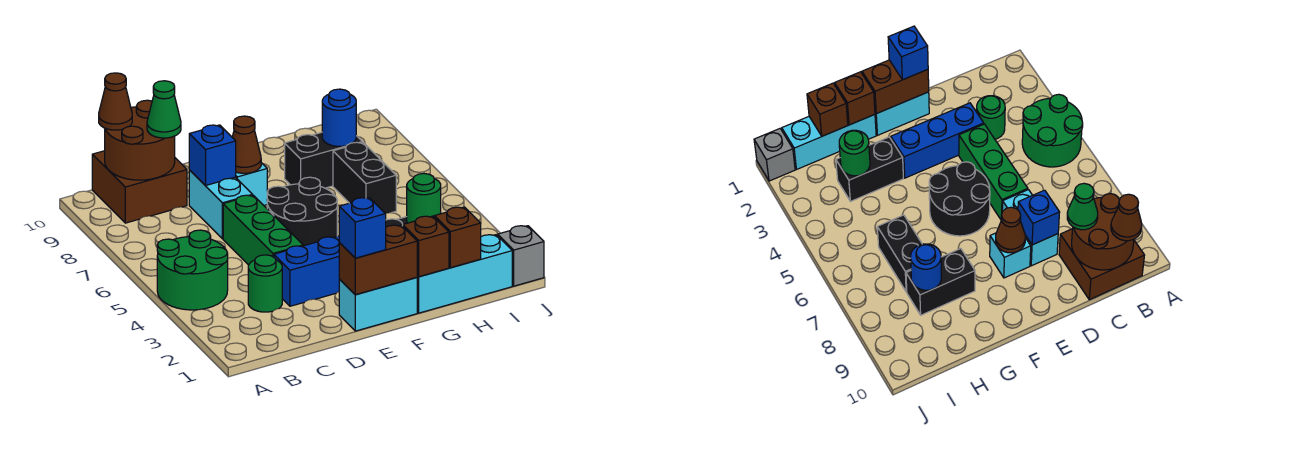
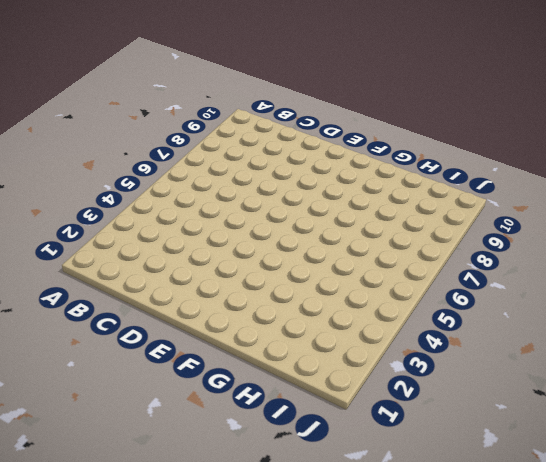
none -> green round brick A4:B5 level 1
none -> brown brick B9:C10 level 1
none -> green round brick C3 level 1

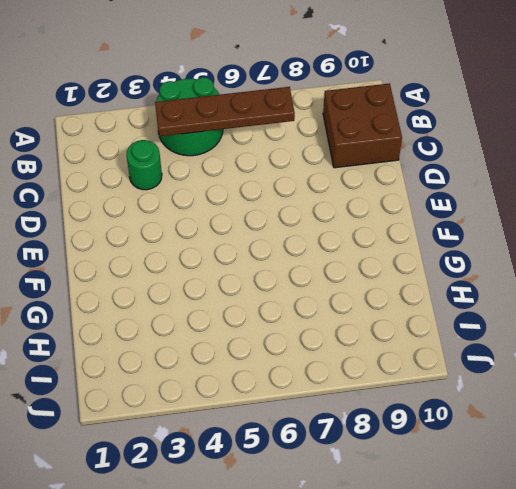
brown plate B4:B7 level 2 -> none
none -> blue brick D3:F3 level 1
none -> green brick D4:D6 level 1
none -> cyan brick D7:D8 level 1

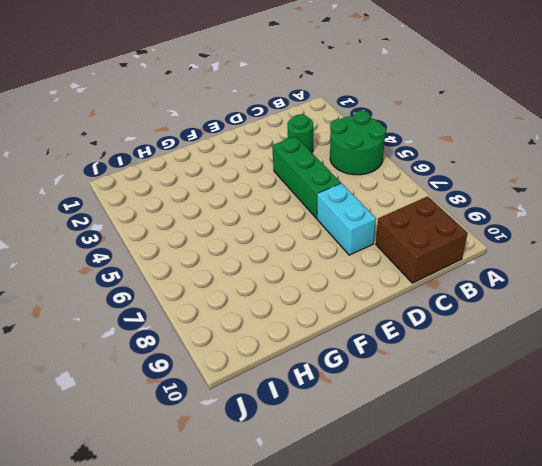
none -> blue brick D3:F3 level 1
none -> cyan brick E1:F1 level 1
none -> black round brick E5:F6 level 1

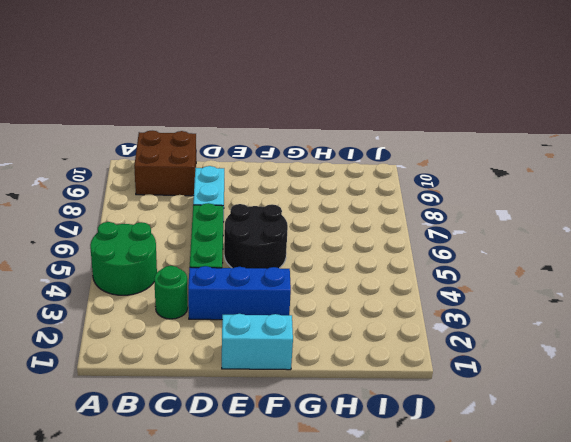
none -> cyan brick E8 level 1
none -> cyan brick G1:I1 level 1
none -> black brick G3:H3 level 1

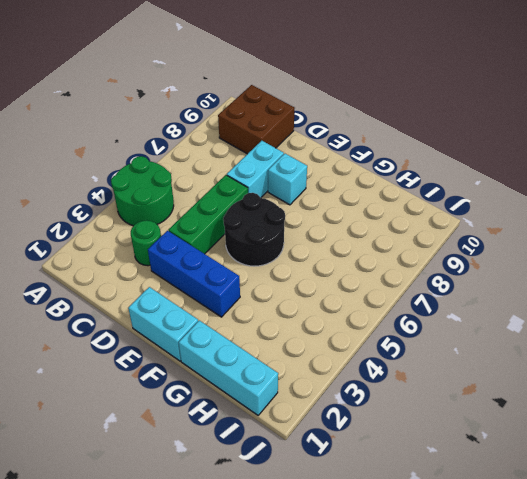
none -> black brick G3:H3 level 1
none -> black brick G8:H8 level 1
none -> black brick H6:H7 level 1

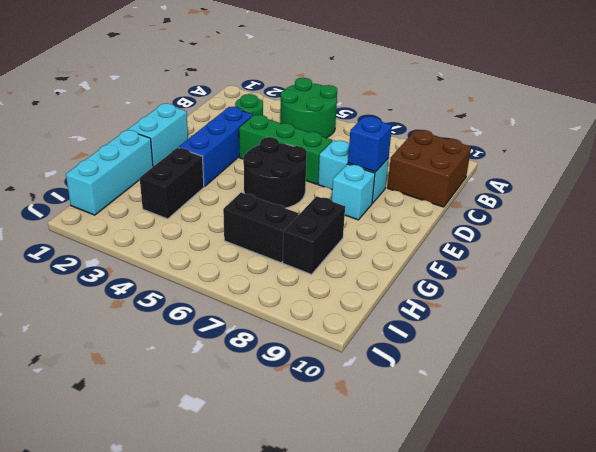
none -> grey brick J1 level 1
none -> brown round brick B9:C10 level 2
none -> brown brick E1:F1 level 2

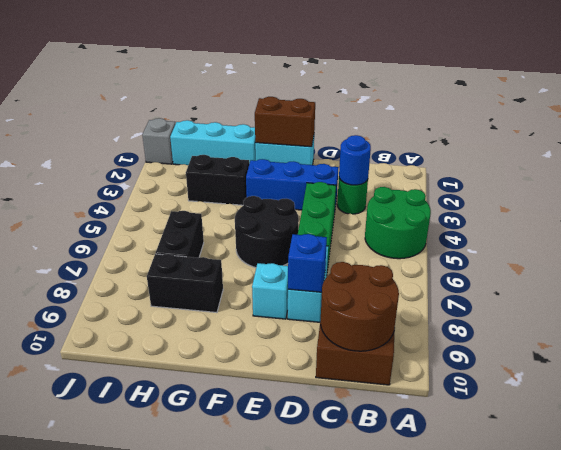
blue round brick C3 level 2 -> blue round brick H8 level 2
none -> brown cone E8 level 2
none -> brown brick G1 level 2
none -> brown brick H1 level 2

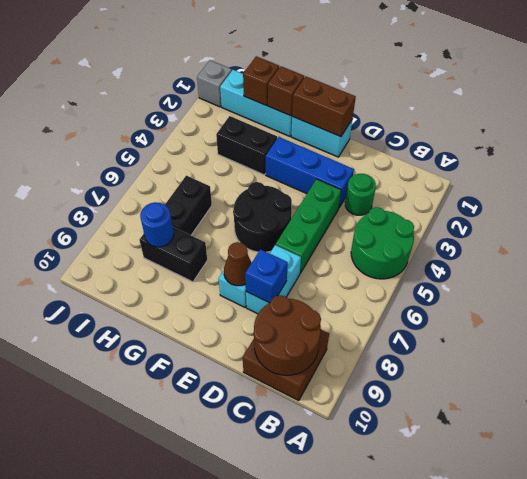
none -> green round brick H3 level 2
none -> brown cone B10 level 3
none -> green cone C9 level 3

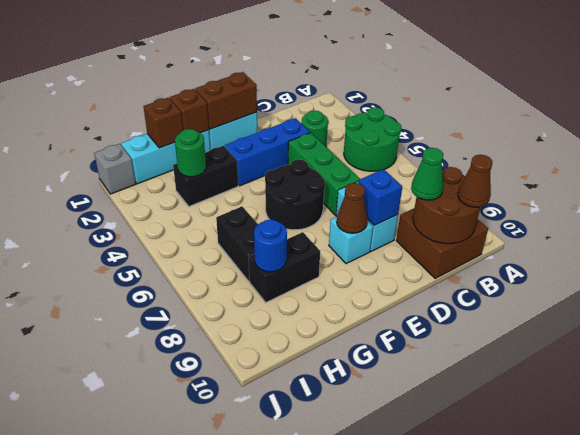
none -> blue brick E1 level 3

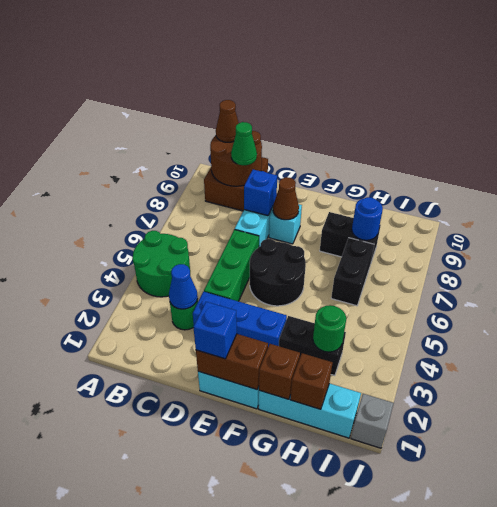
blue cone C3 level 2 -> none

